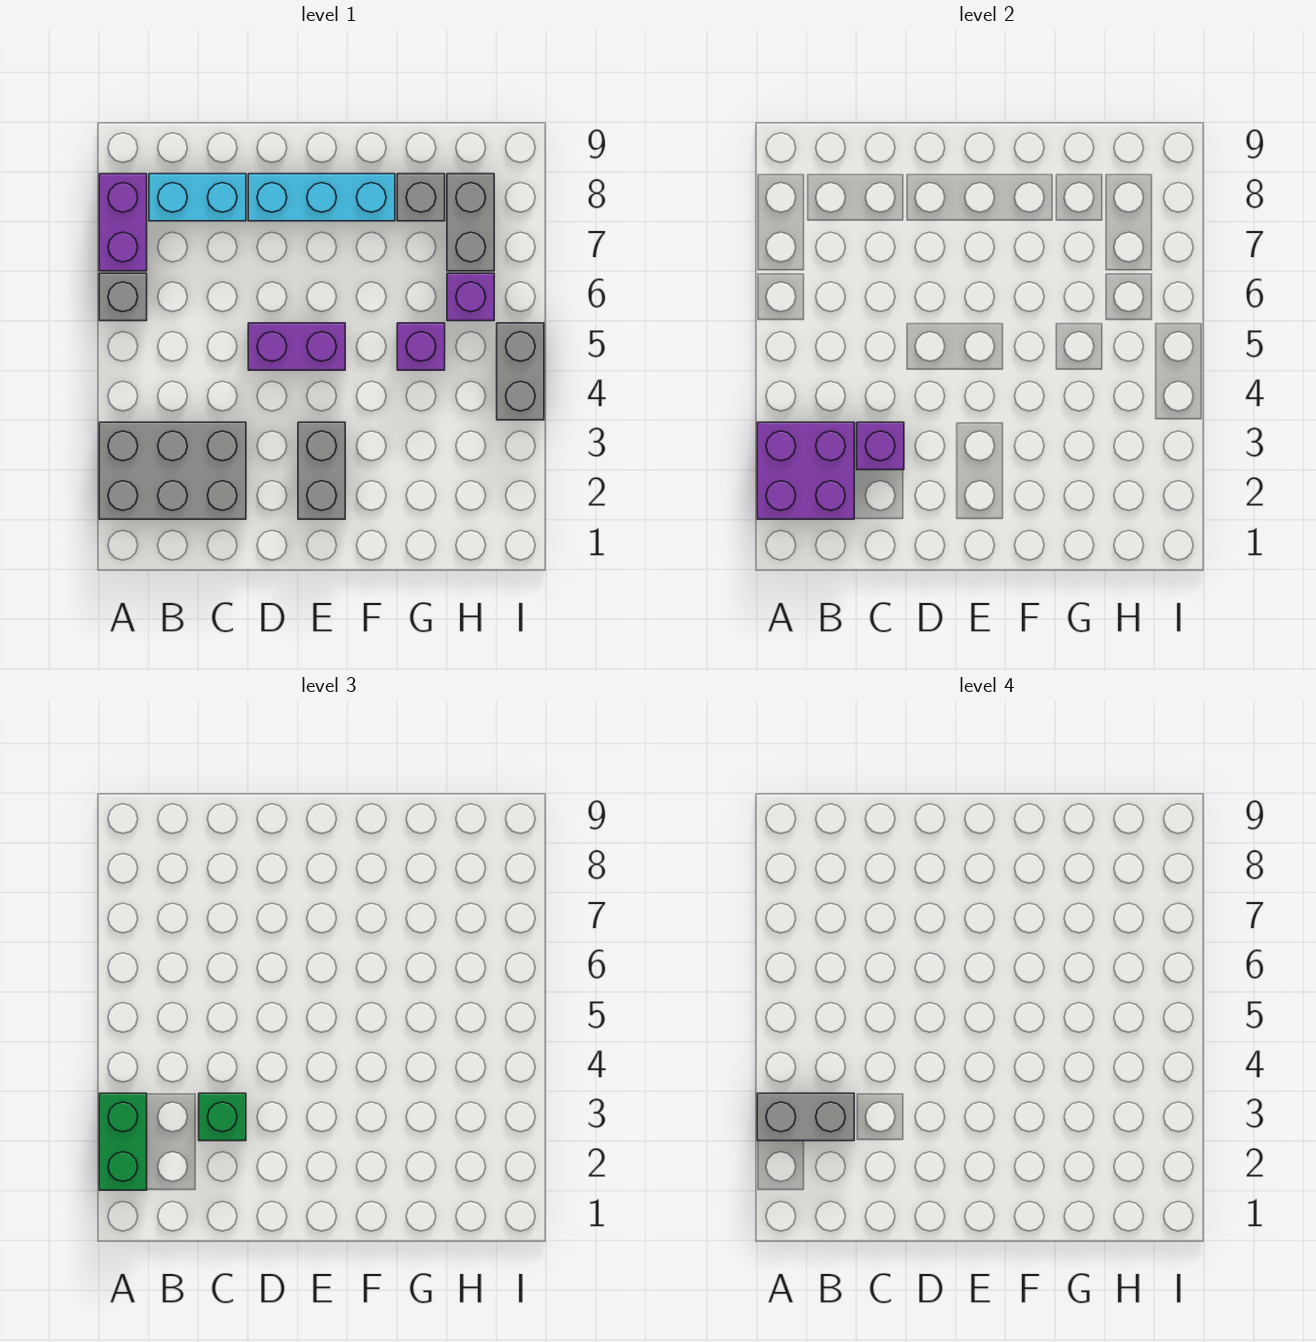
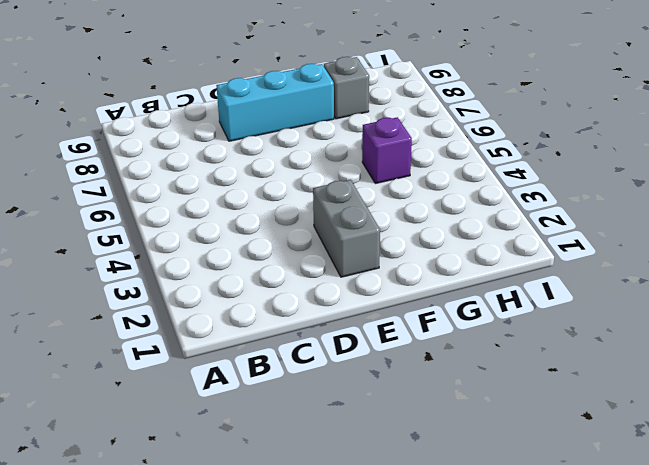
none -> grey brick A2:C3 level 1
none -> grey brick A6 level 1
none -> purple brick A7:A8 level 1

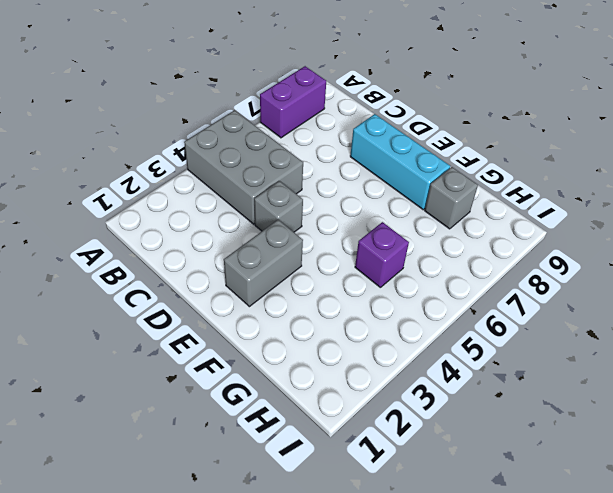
grey brick A4:C5 level 1 -> grey brick A2:C3 level 1
grey brick D4 level 1 -> grey brick A6 level 1
none -> cyan brick B8:C8 level 1
none -> purple brick D5:E5 level 1
none -> purple brick H6 level 1

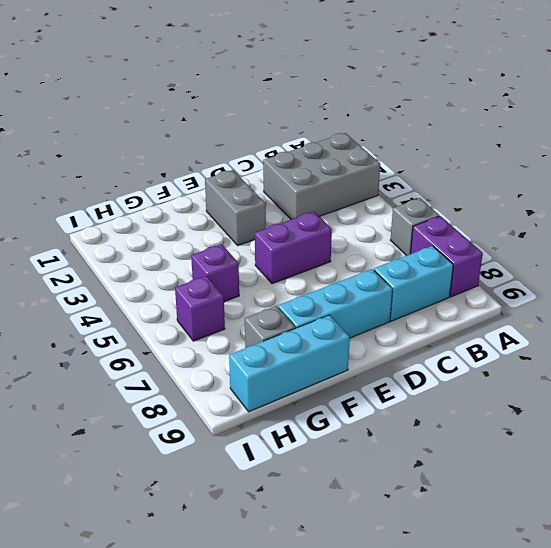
cyan brick F9:H9 level 1 -> none
none -> grey brick H7:H8 level 1
none -> grey brick I4:I5 level 1
none -> purple brick A2:B3 level 2

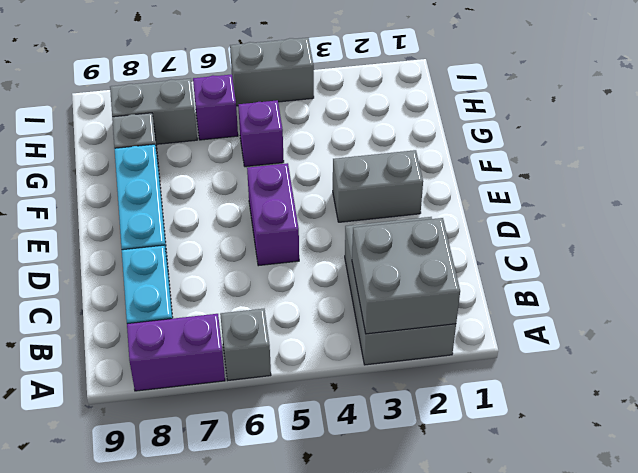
grey brick A2:B3 level 2 -> purple brick A2:B3 level 2
none -> purple brick C3 level 2
none -> green brick A2:A3 level 3
none -> green brick C3 level 3

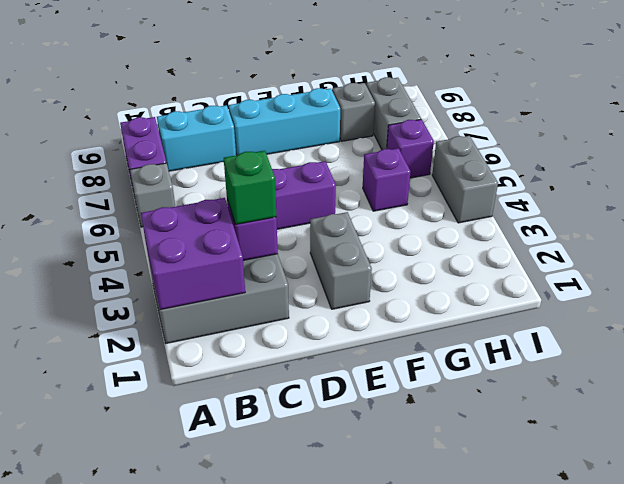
none -> green brick A2:A3 level 3
none -> grey brick A3:B3 level 4

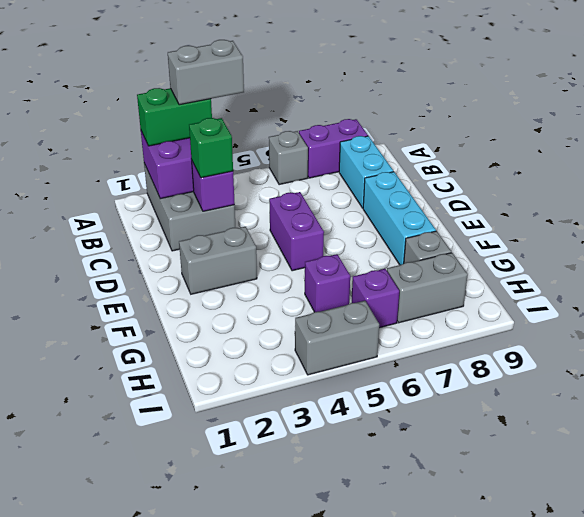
grey brick A3:A4 level 4 -> grey brick A3:B3 level 4

